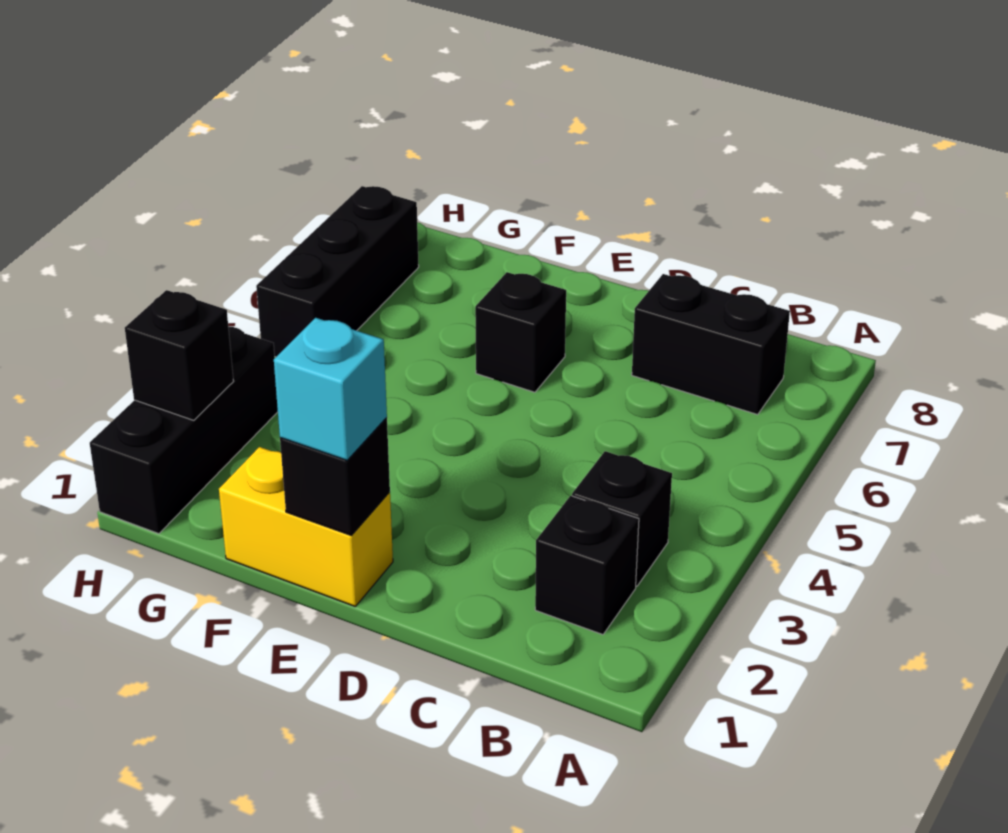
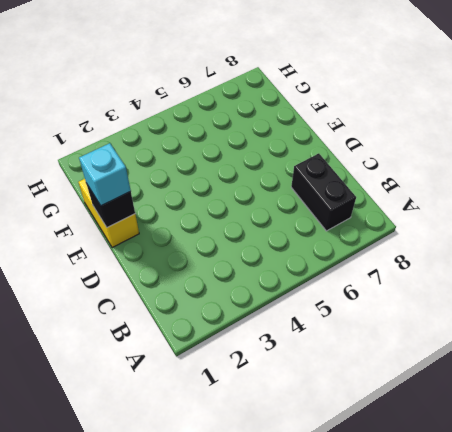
none -> black brick B2 level 1
none -> black brick B3 level 1

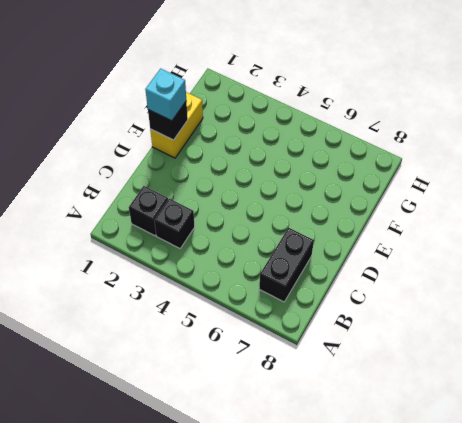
none -> black brick E6 level 1
none -> black brick H1:H3 level 1

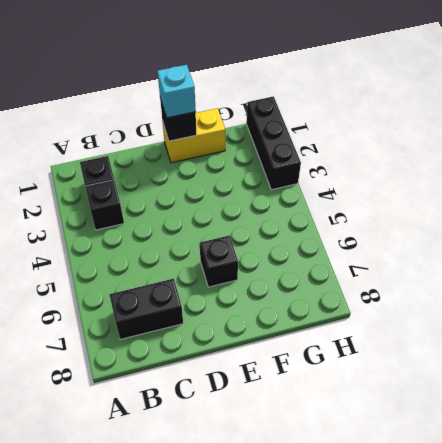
none -> black brick H5:H7 level 1
none -> black brick H2 level 2

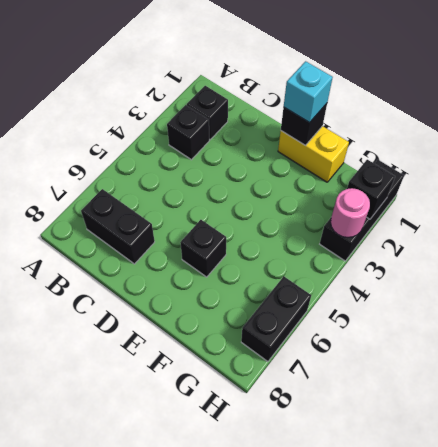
pink round brick H3 level 2 -> none
black brick H6:H7 level 1 -> black brick H5:H7 level 1

